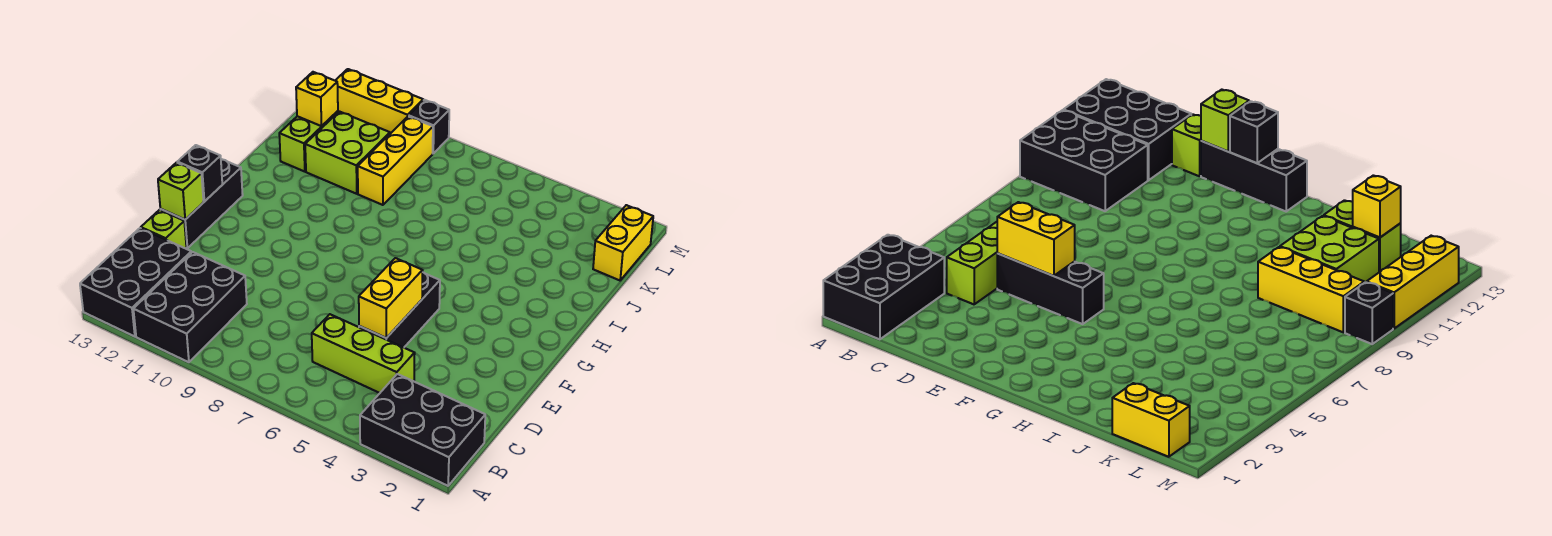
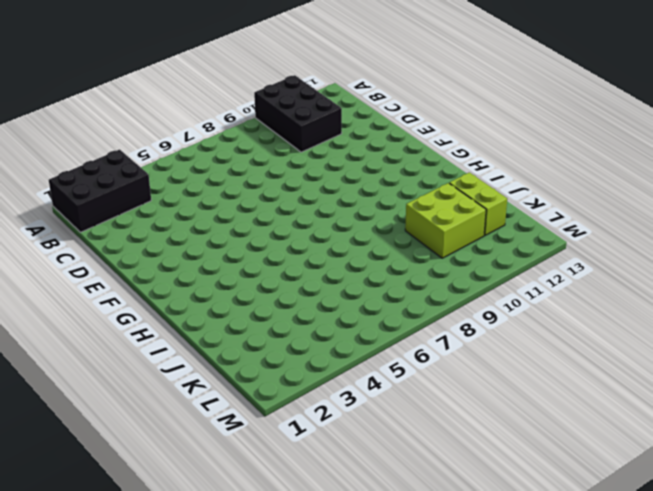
none -> black brick A12:C13 level 1
none -> lime brick C4:C6 level 1
none -> black brick D5:F5 level 1

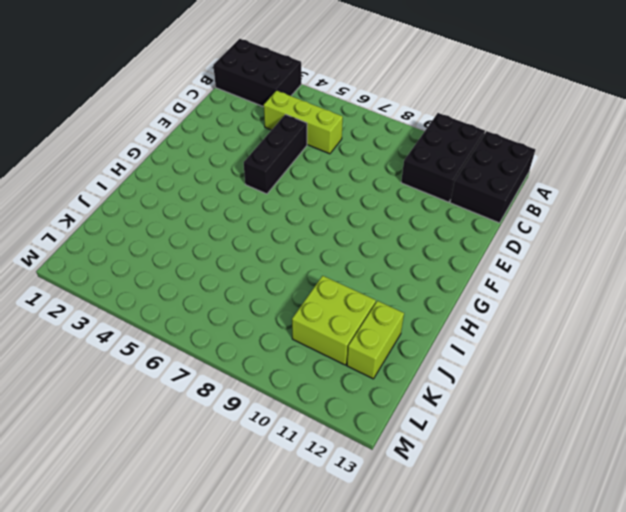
none -> lime brick D13 level 1
none -> black brick E13:G13 level 1
none -> yellow brick J9:L9 level 1

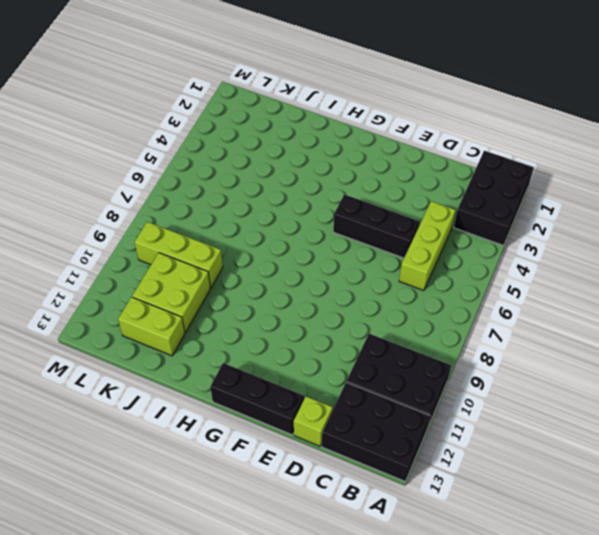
lime brick J9:L9 level 1 -> yellow brick J9:L9 level 1
none -> yellow brick K1:L1 level 1
none -> black brick M9 level 1
none -> yellow brick M10:M12 level 1

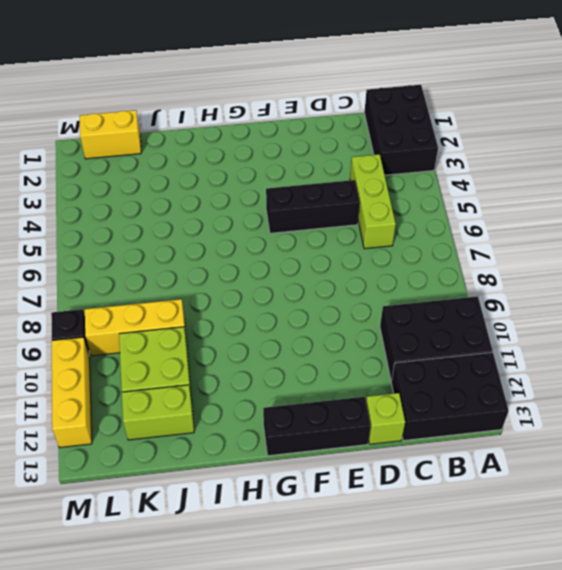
none -> yellow brick D5:E5 level 2
none -> lime brick E13 level 2
none -> black brick F13 level 2

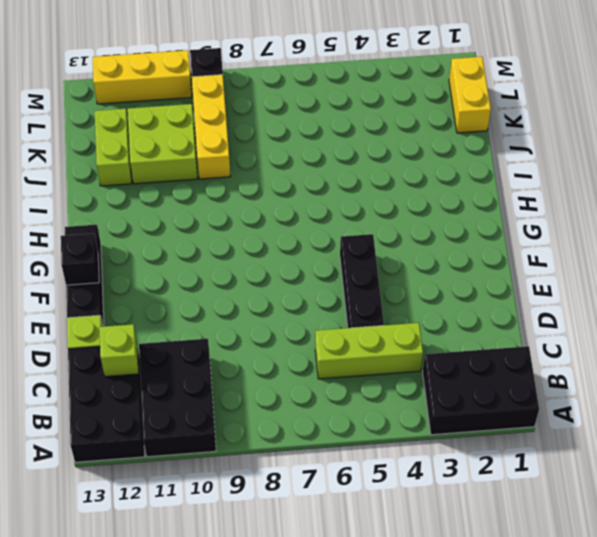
lime brick C12 level 2 -> lime brick E13 level 2
none -> yellow brick D5:E5 level 2
none -> yellow brick K12 level 2

